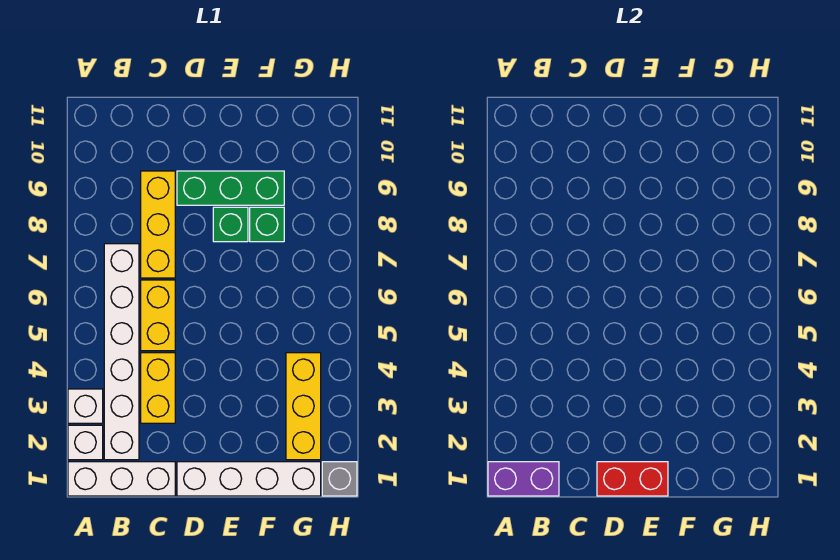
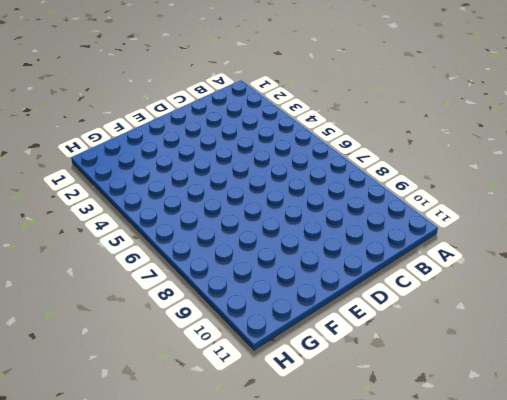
none -> white brick A1:C1 level 1
none -> white brick A2 level 1
none -> white brick A3 level 1

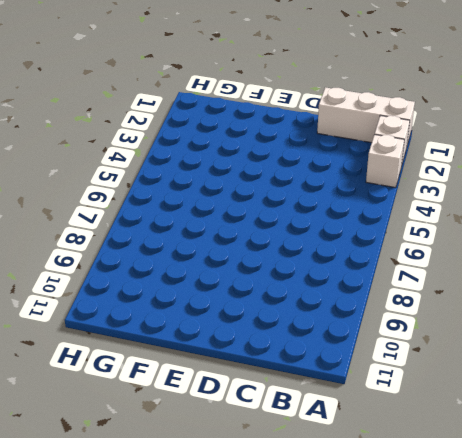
none -> white brick B2:B7 level 1
none -> yellow brick C3:C4 level 1
none -> yellow brick C5:C6 level 1

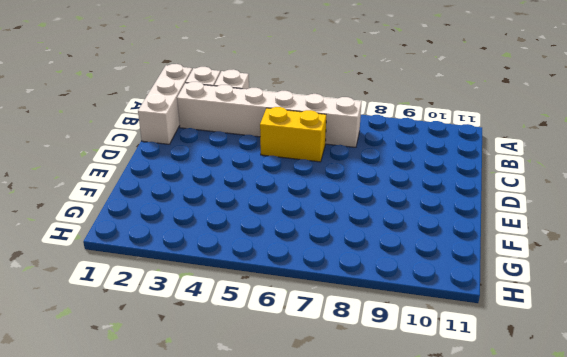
none -> yellow brick C3:C4 level 1
none -> yellow brick C7:C9 level 1
none -> white brick D1:G1 level 1

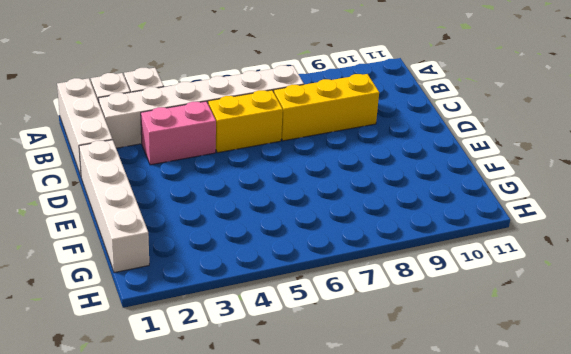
pink brick C3:C4 level 1 -> yellow brick C3:C4 level 1
none -> green brick D9:F9 level 1
none -> green brick E8 level 1
none -> green brick F8 level 1

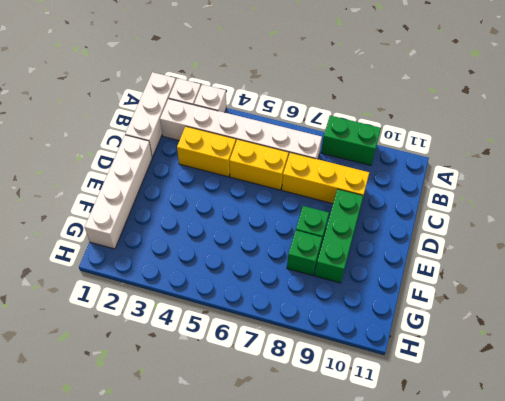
green brick A8:A9 level 1 -> none
none -> yellow brick G2:G4 level 1
none -> grey brick H1 level 1
none -> purple brick A1:B1 level 2

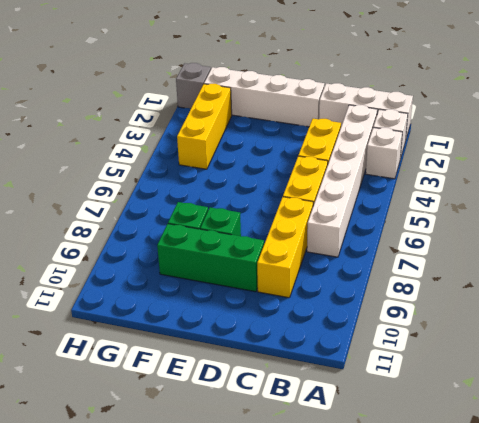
none -> purple brick A1:B1 level 2
none -> red brick D1:E1 level 2

